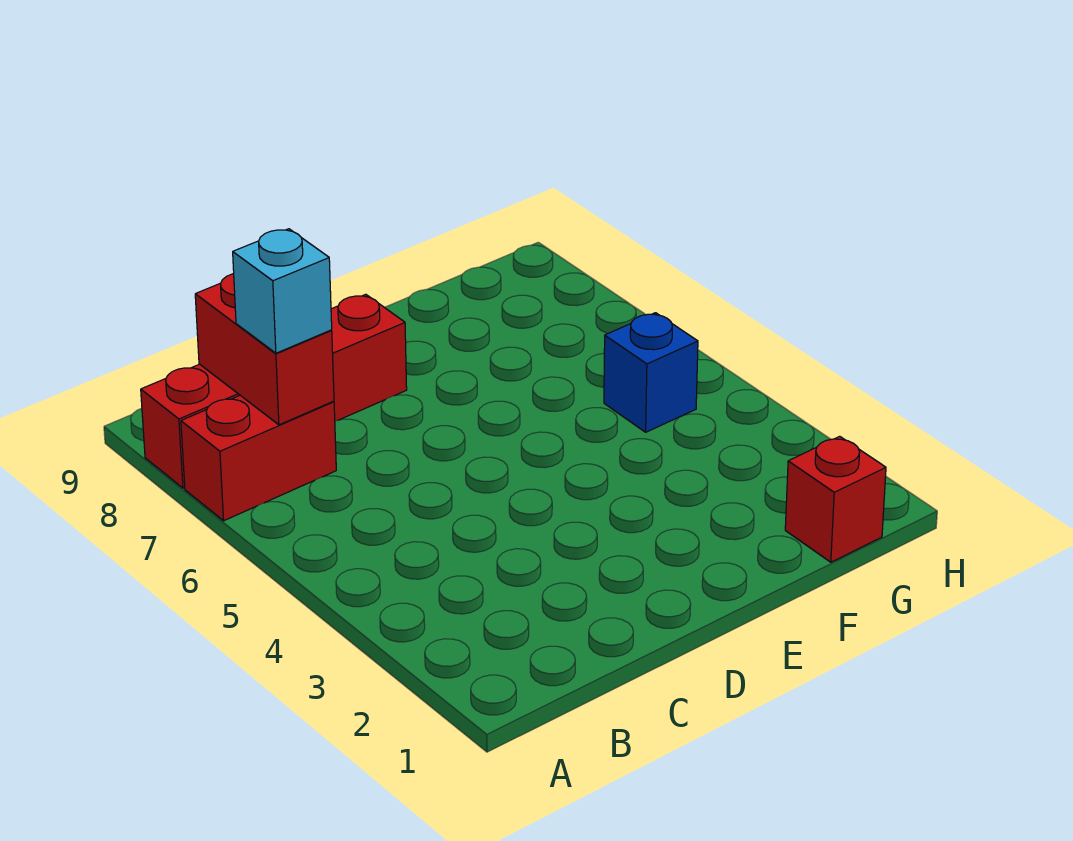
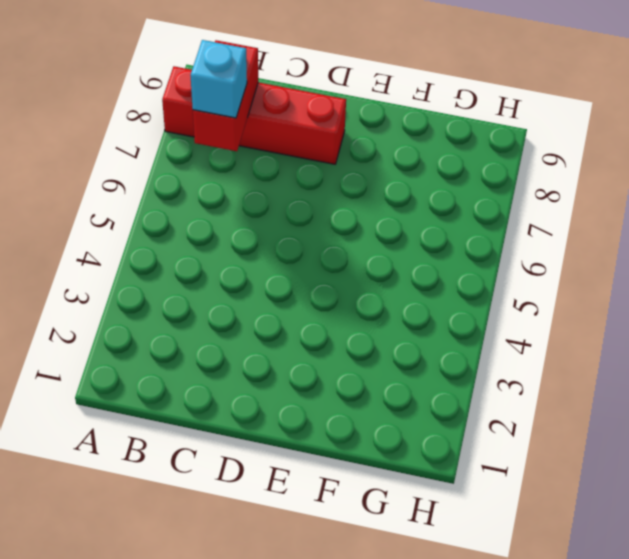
none -> red brick A7:B7 level 1
none -> red brick G1 level 1

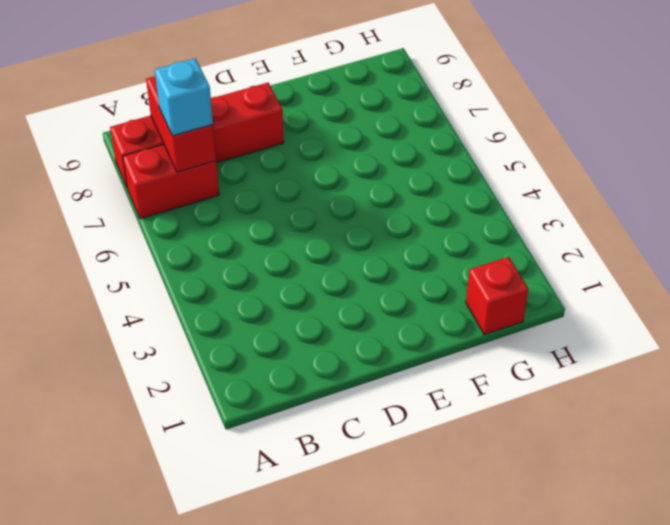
none -> blue brick G5 level 1

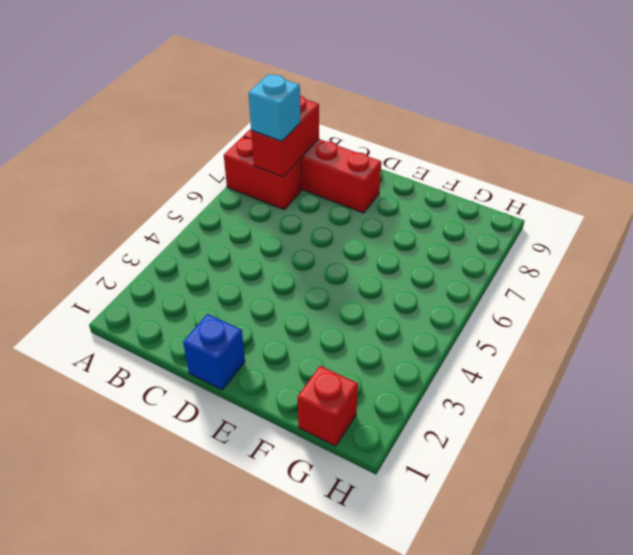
blue brick D1 level 1 -> blue brick G5 level 1

